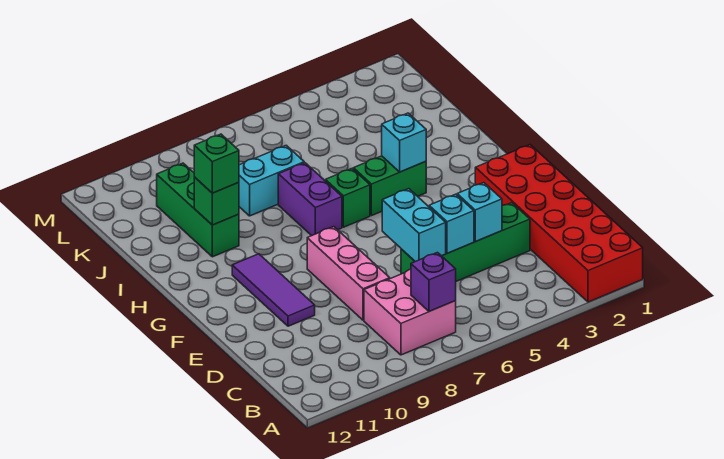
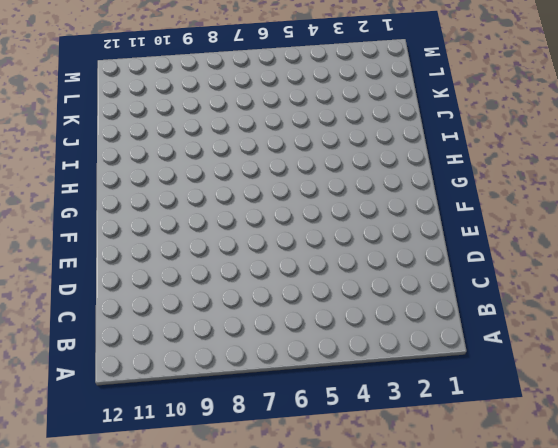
none -> red brick A1:F2 level 1
none -> pink brick B7:C8 level 1
none -> green brick D3:D6 level 1

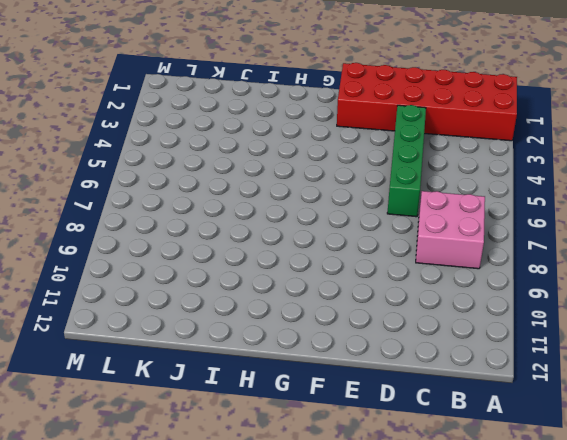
none -> pink brick D8:F8 level 1
none -> purple tile E10:G10 level 1
none -> green brick H4:H5 level 1

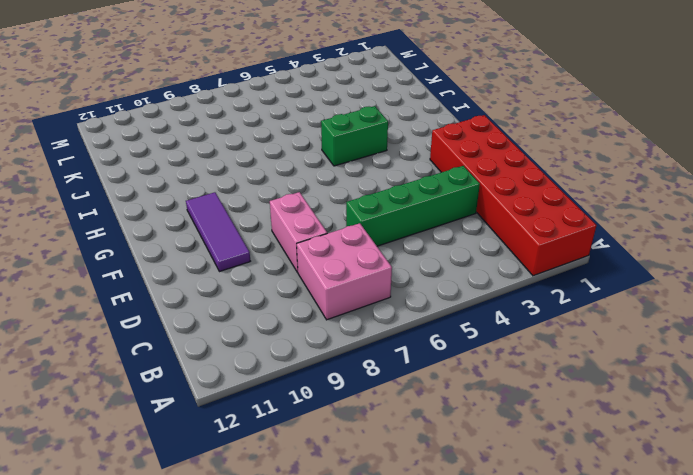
pink brick D8:E8 level 1 -> pink brick D8:F8 level 1
none -> green brick H6 level 1
none -> purple brick H7:I7 level 1
none -> green brick I10:K10 level 1

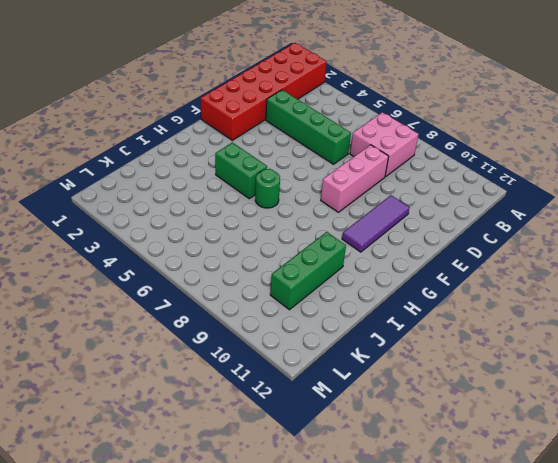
green round brick H6 level 1 -> green brick H6 level 1
none -> purple brick H7:I7 level 1
none -> cyan brick J7:J8 level 1
none -> purple brick B7 level 2

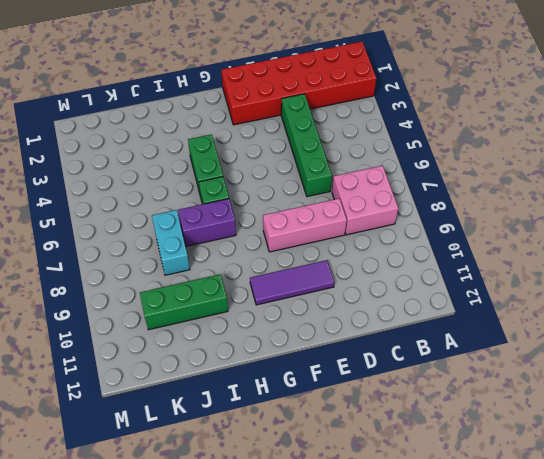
none -> purple brick B7 level 2
none -> cyan brick D4 level 2
none -> cyan brick D5 level 2

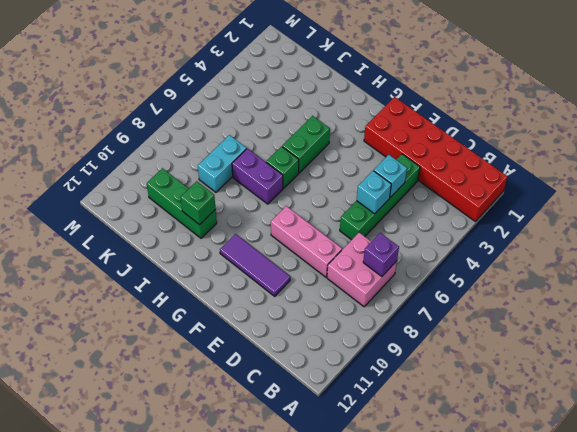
none -> cyan brick D6:E6 level 2
none -> cyan brick H4 level 2
none -> green brick I10 level 3

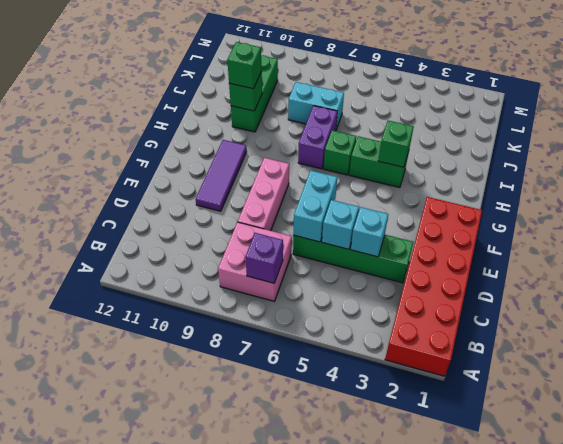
green brick H4 level 2 -> cyan brick H4 level 2

